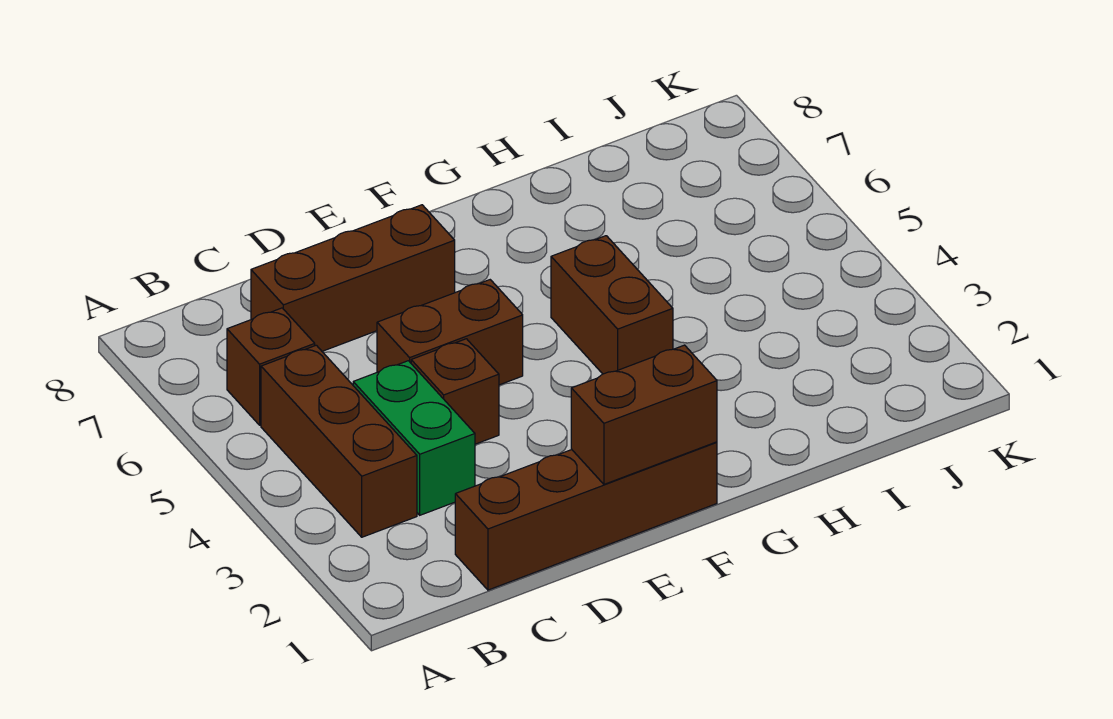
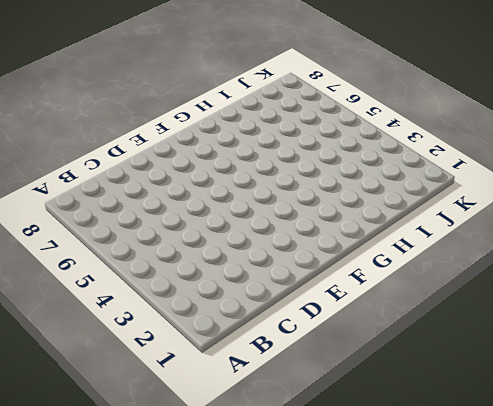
none -> brown brick B3:B5 level 1
none -> brown brick B6 level 1

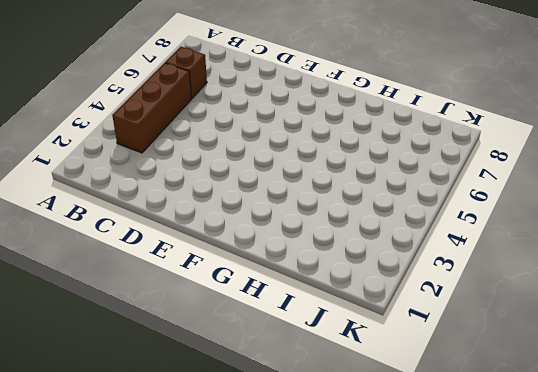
none -> brown brick C1:F1 level 1
none -> green brick C3:C4 level 1

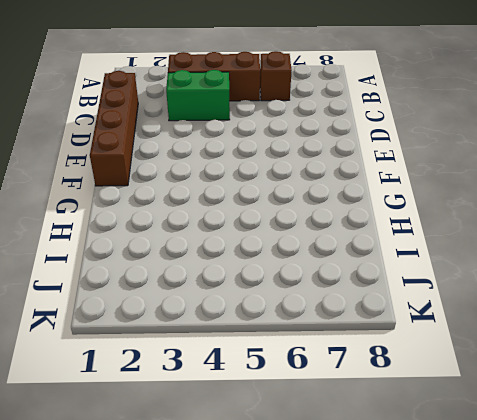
none -> brown brick C7:E7 level 1
none -> brown brick D4 level 1

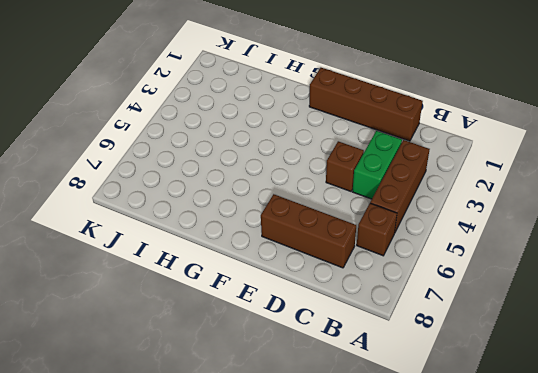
none -> brown brick D5:E5 level 1
none -> brown brick G4:G5 level 1

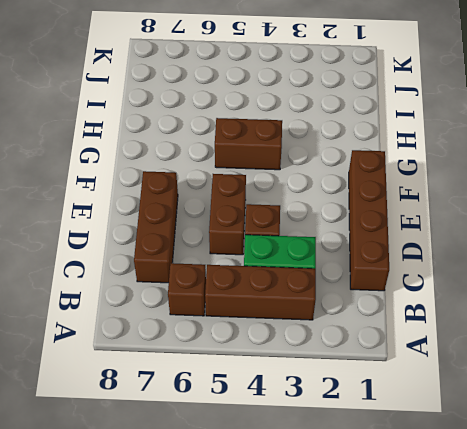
none -> brown brick E1:F1 level 2

